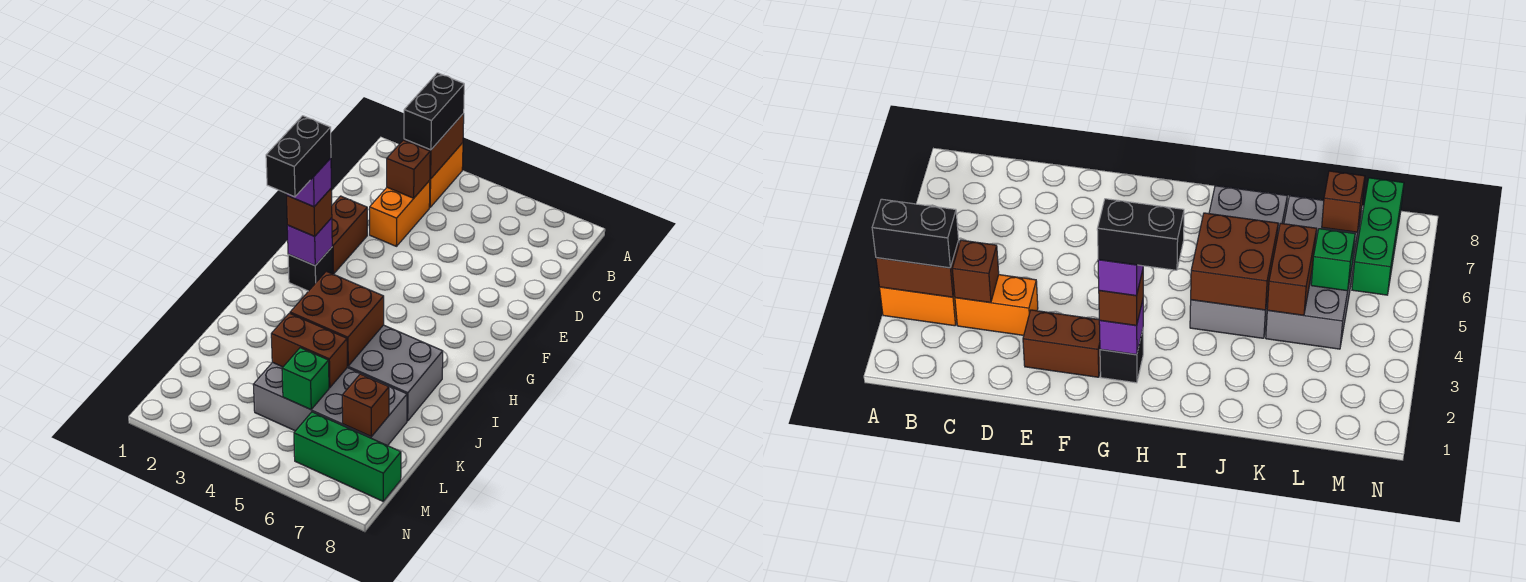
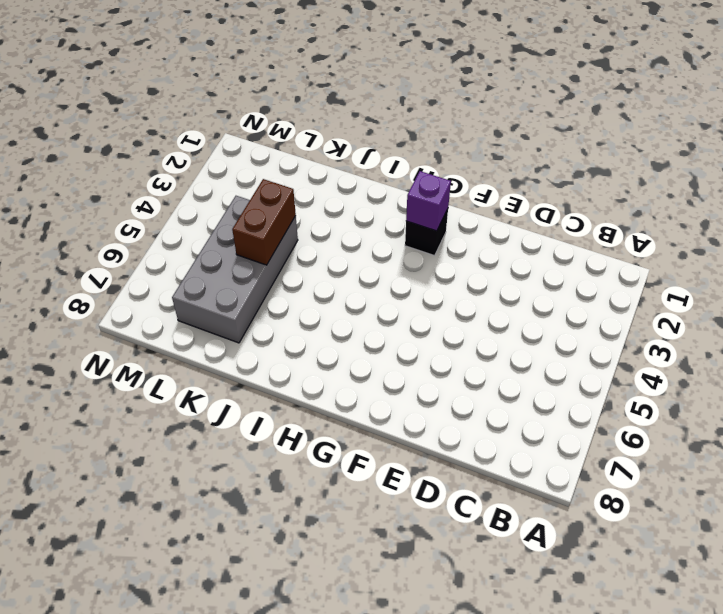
none -> orange brick A3:B3 level 1
none -> orange brick C3:D3 level 1
none -> brown brick E2:F2 level 1

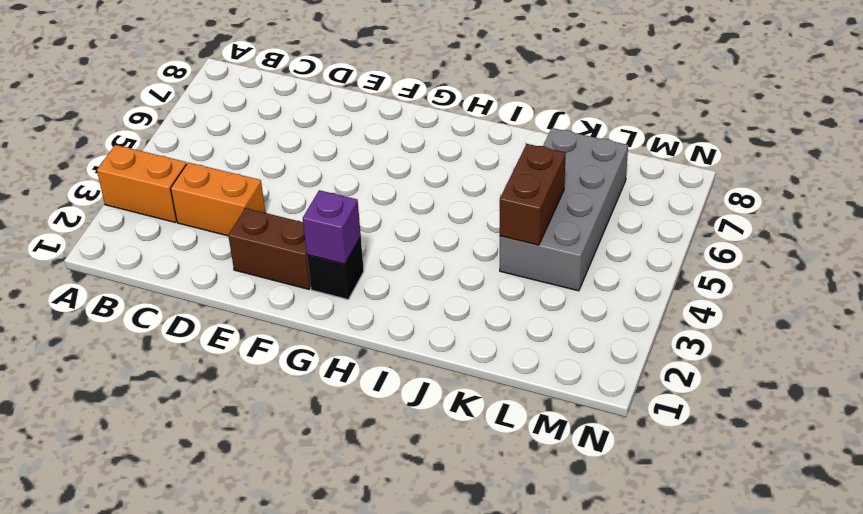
none -> grey brick I4:J7 level 1
none -> green brick M6:M8 level 1
none -> brown brick A3:B3 level 2

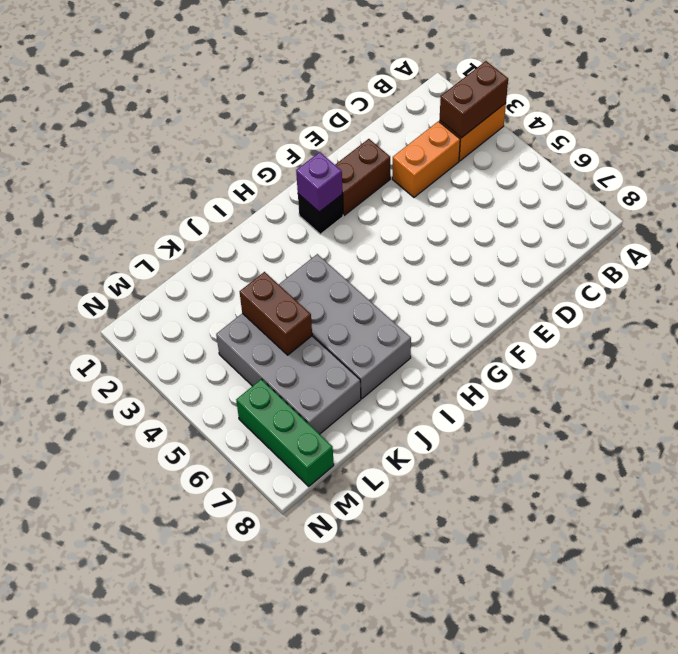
none -> brown brick C3 level 2
none -> brown brick I4:J5 level 2
none -> green brick L5 level 2

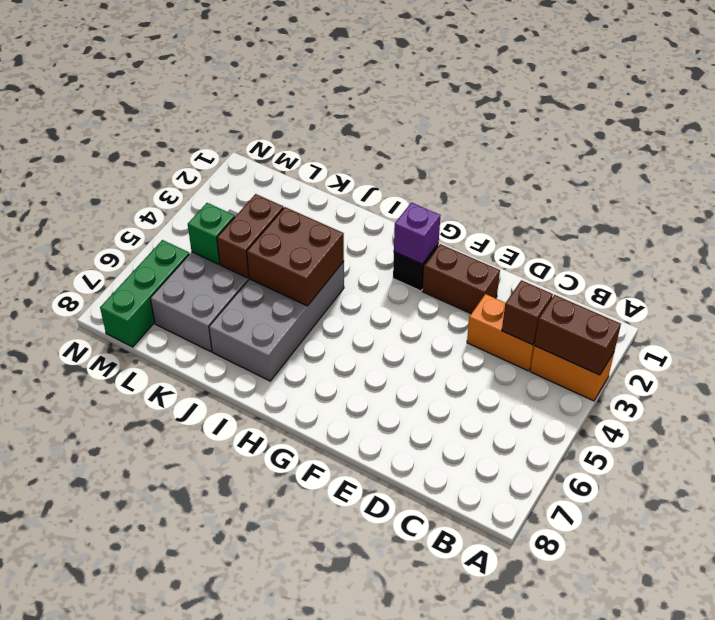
none -> brown brick L7 level 2
none -> black brick A3:B3 level 3
none -> brown brick G2 level 3

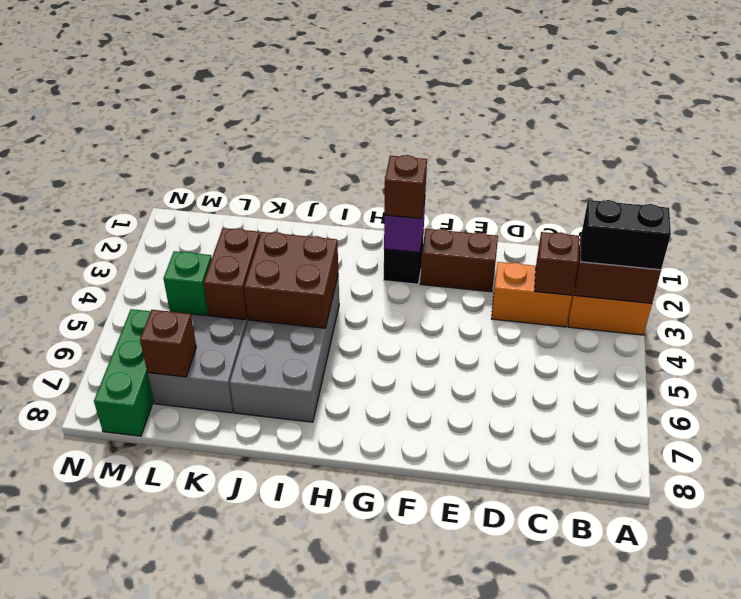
none -> purple brick G2 level 4
none -> black brick G2:H2 level 5

